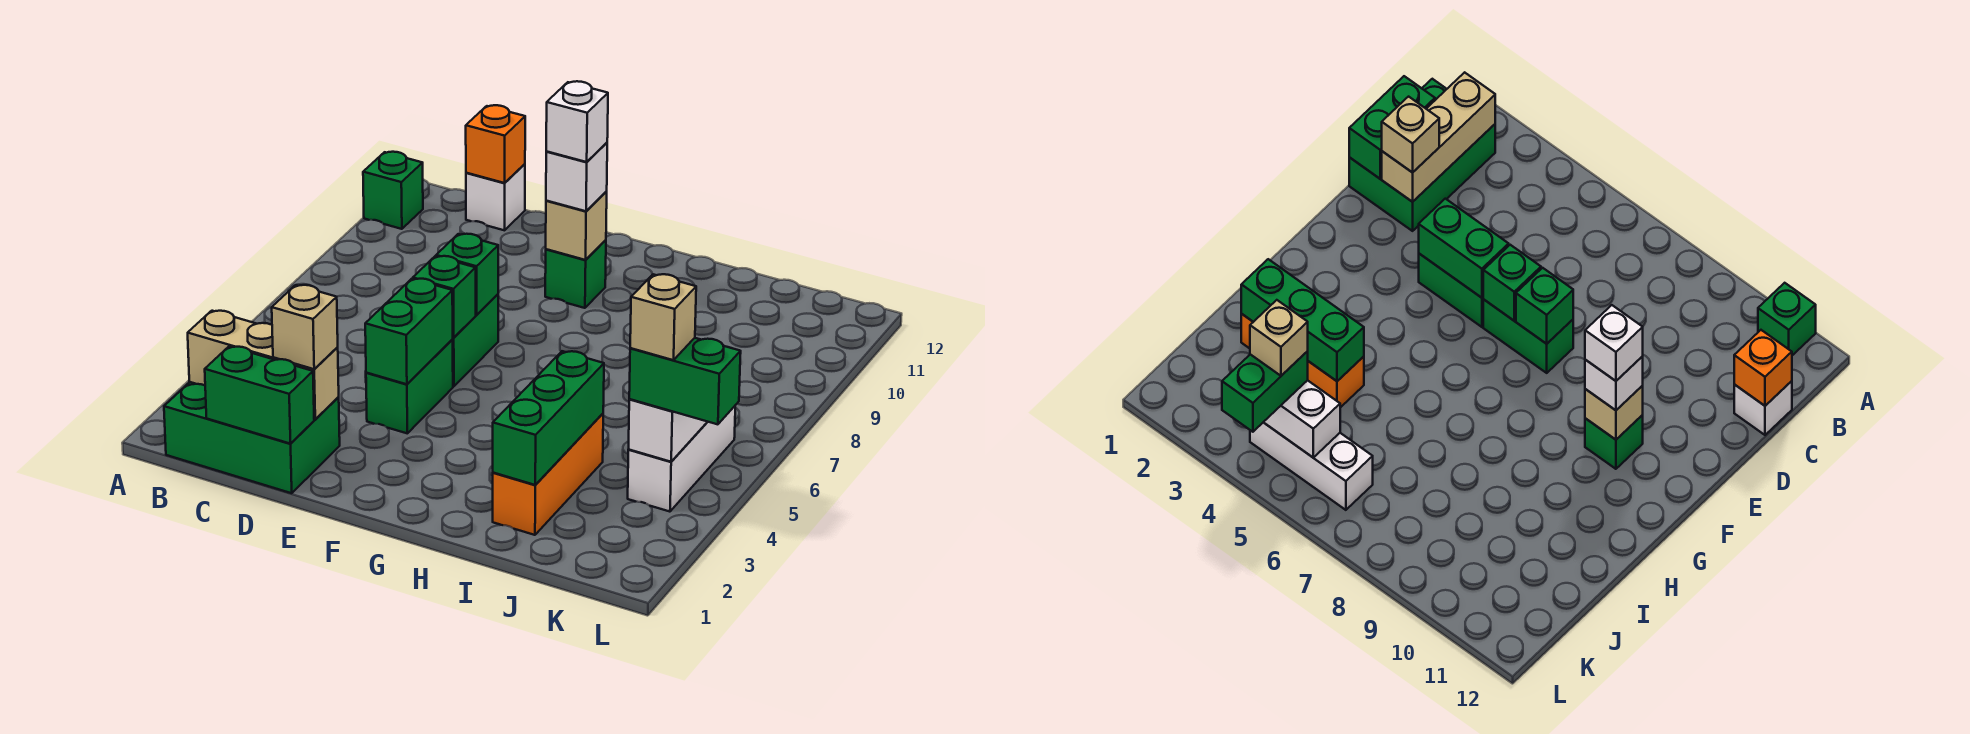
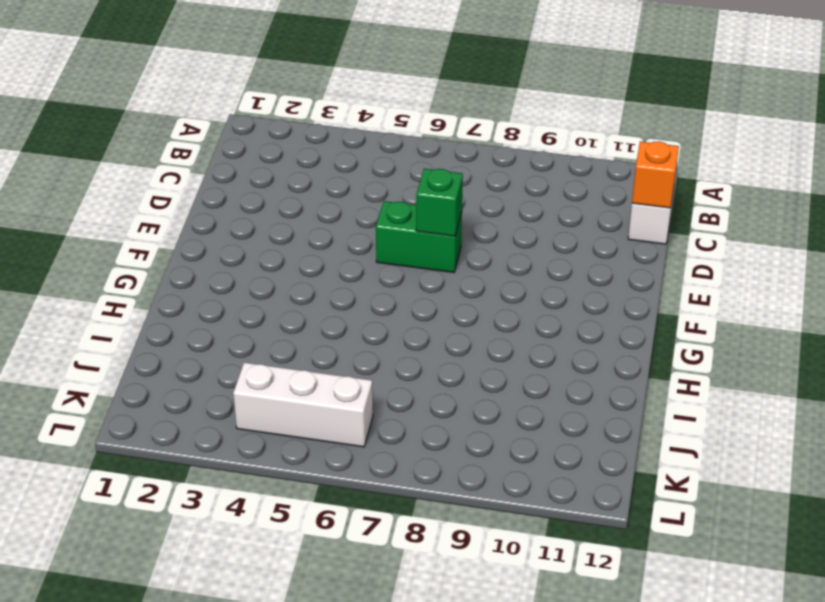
none -> green brick A11 level 1
none -> green brick B1:D2 level 1
none -> green brick E4:E5 level 1

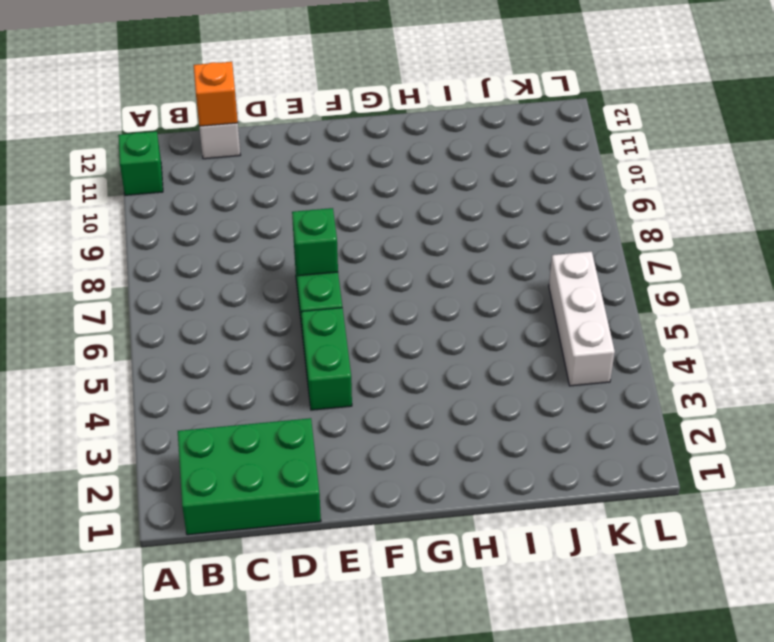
none -> green brick F10 level 1
none -> orange brick I2:I4 level 1
none -> tan brick B2:D2 level 2

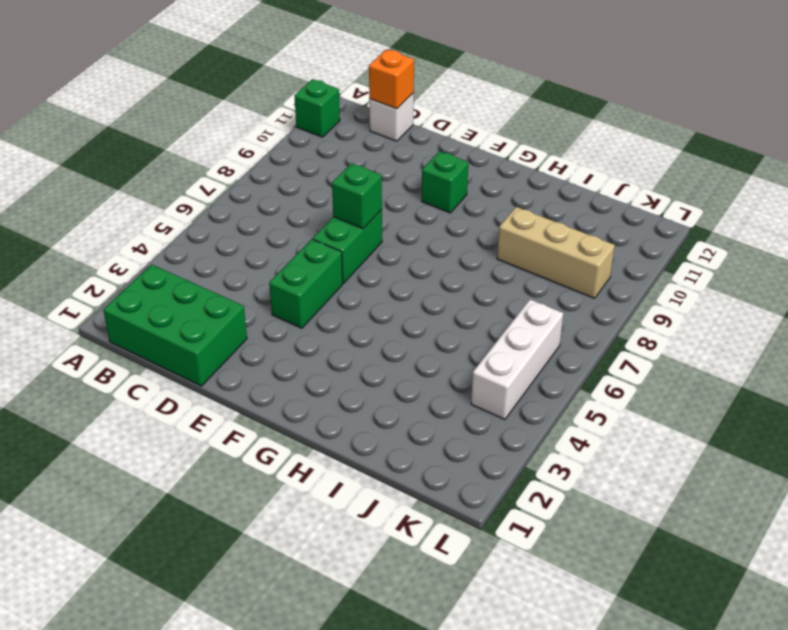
tan brick I9:K9 level 1 -> tan brick B2:D2 level 2
none -> orange brick I2:I4 level 1
none -> green brick C1:D1 level 2
none -> green brick E4:E5 level 2

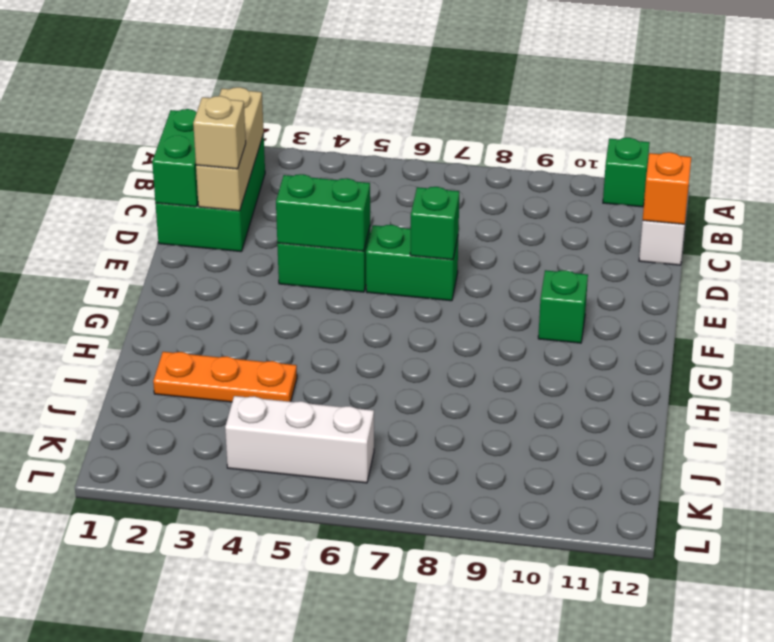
orange plate I2:I4 level 1 -> orange brick I2:I4 level 1
none -> green brick E6 level 2
none -> tan brick F10 level 2
none -> green brick I2:I4 level 2

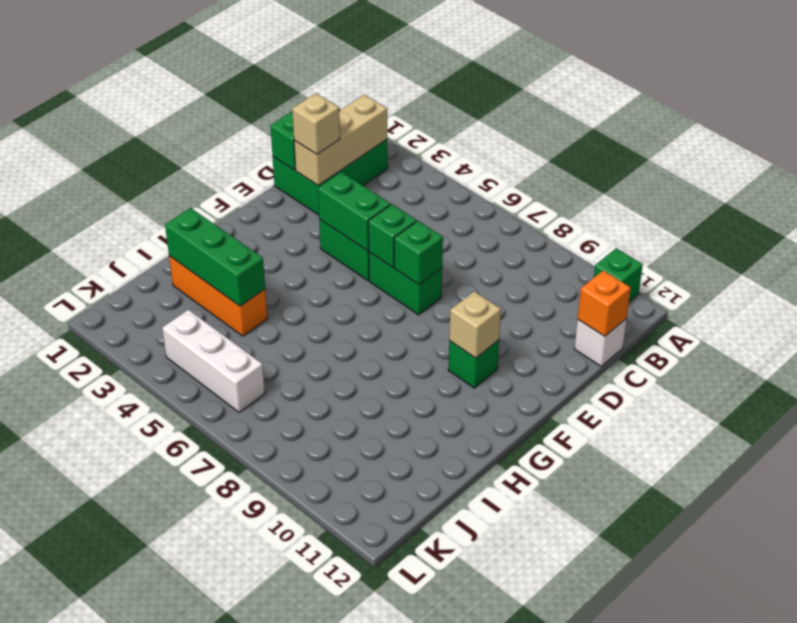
none -> white brick K4:K5 level 2
none -> white brick F10 level 3
none -> green brick K4:L4 level 3

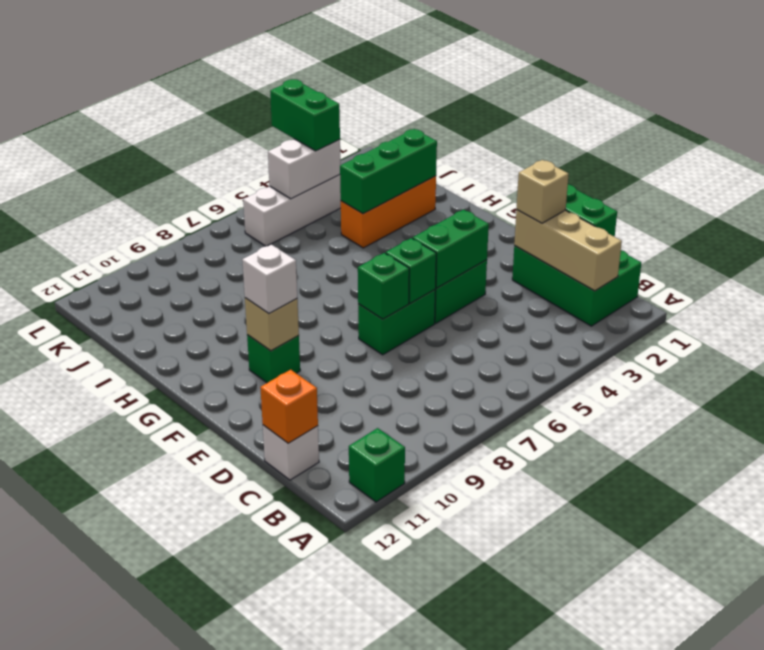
none -> white brick F10 level 4
none -> tan brick K4 level 4

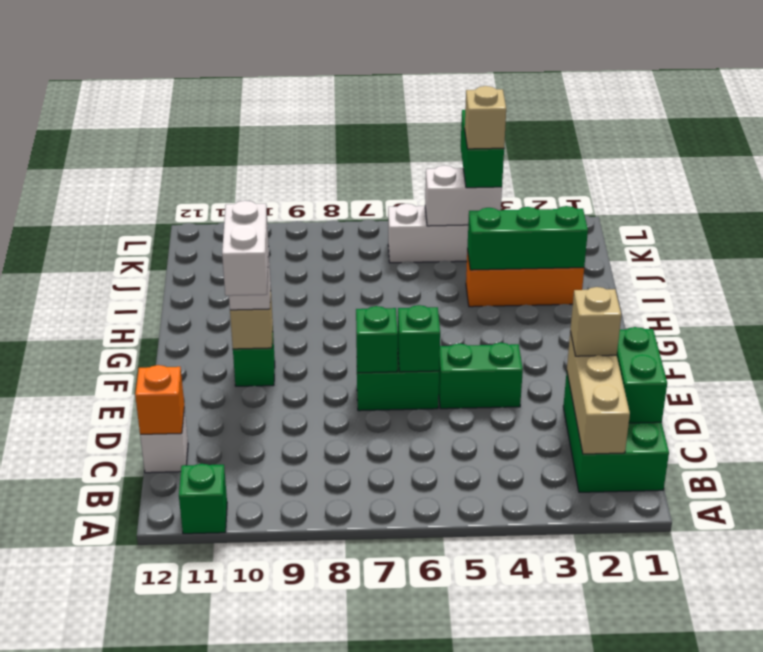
white brick E10:F10 level 4 -> white brick F10 level 4
none -> green brick E4:E5 level 2

